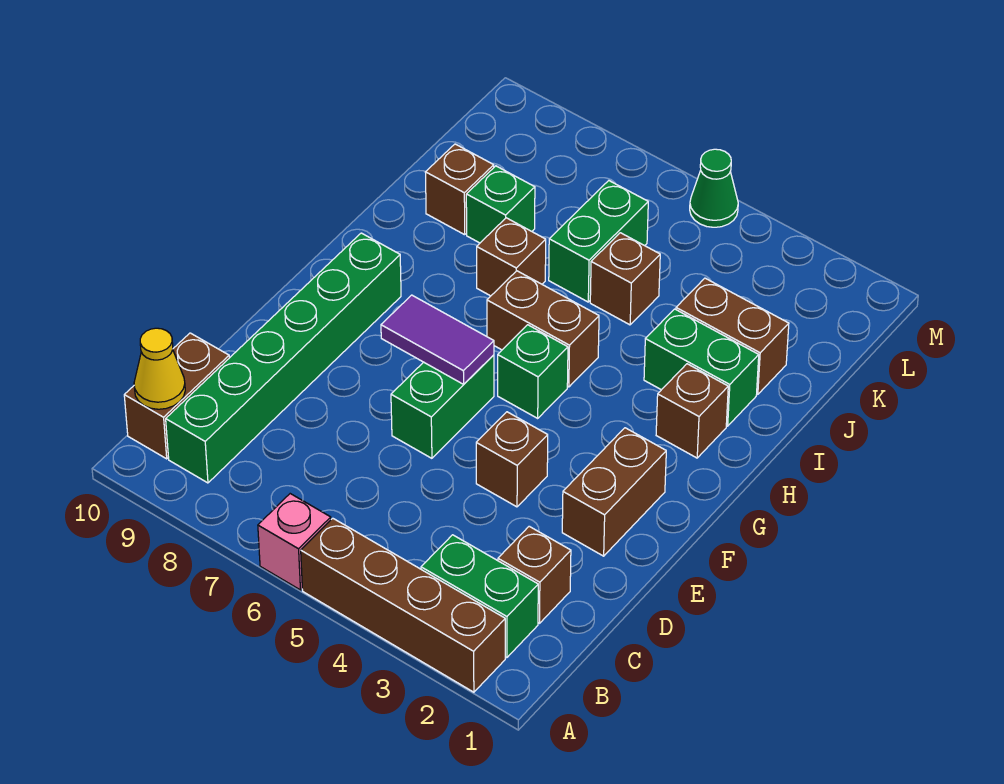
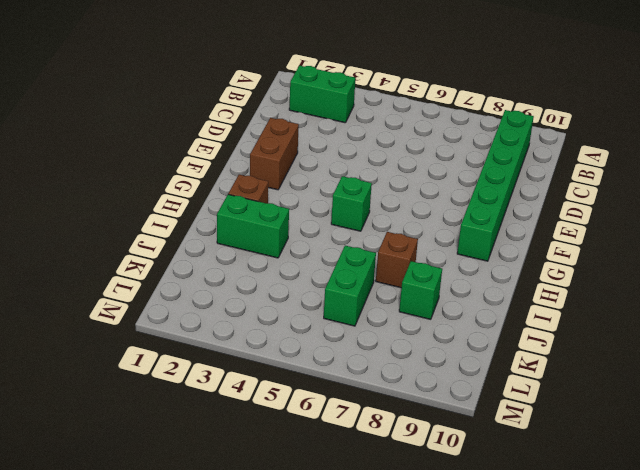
none -> brown brick A2:A5 level 1
none -> pink brick A6 level 1
none -> brown brick B10:C10 level 1

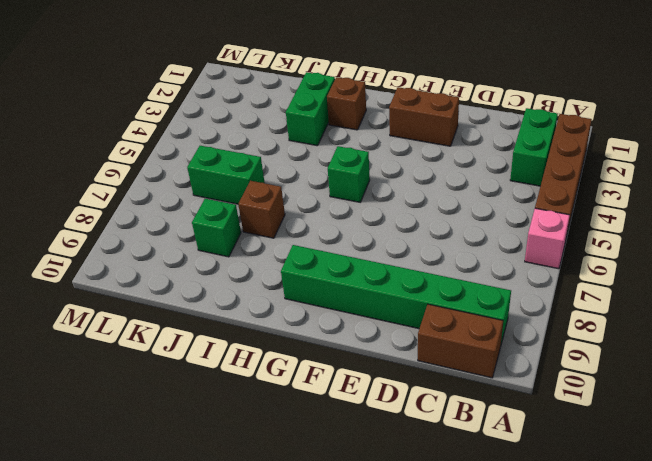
none -> brown brick C2 level 1
none -> brown brick E4 level 1
none -> green brick E6:F6 level 1

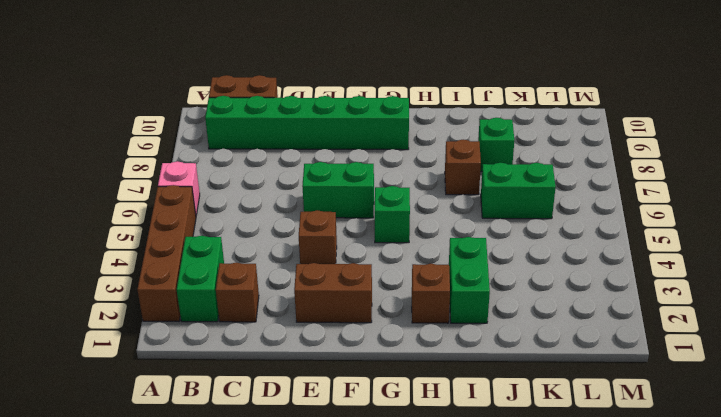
none -> brown brick H5:H6 level 1
none -> brown brick J2:J3 level 1
none -> brown brick J5 level 1

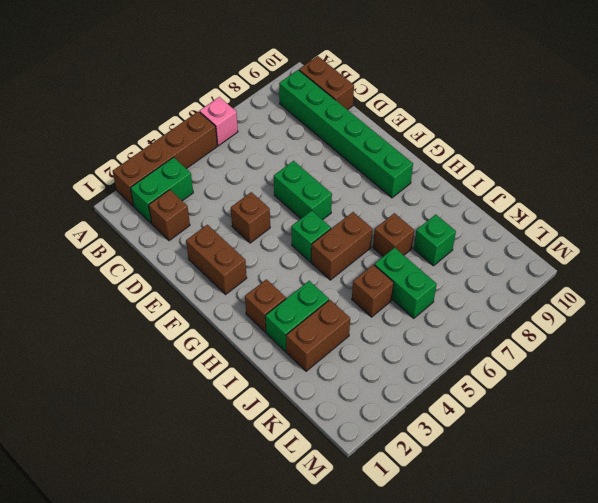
none -> brown brick J9 level 1
none -> green cone M5 level 1
none -> yellow cone B10 level 2

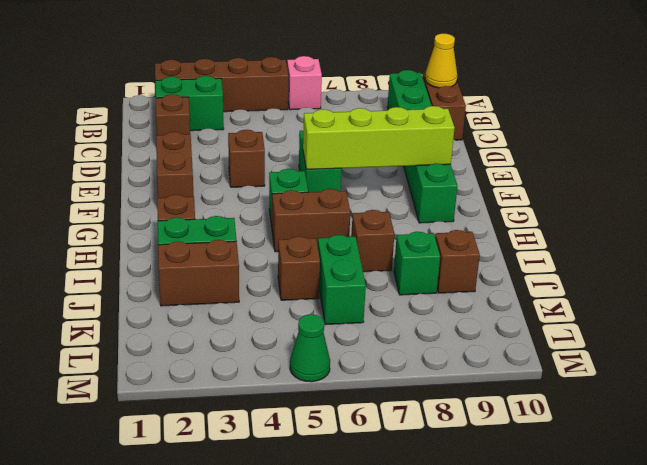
lime brick F6:F9 level 2 -> purple tile F6:F7 level 2

